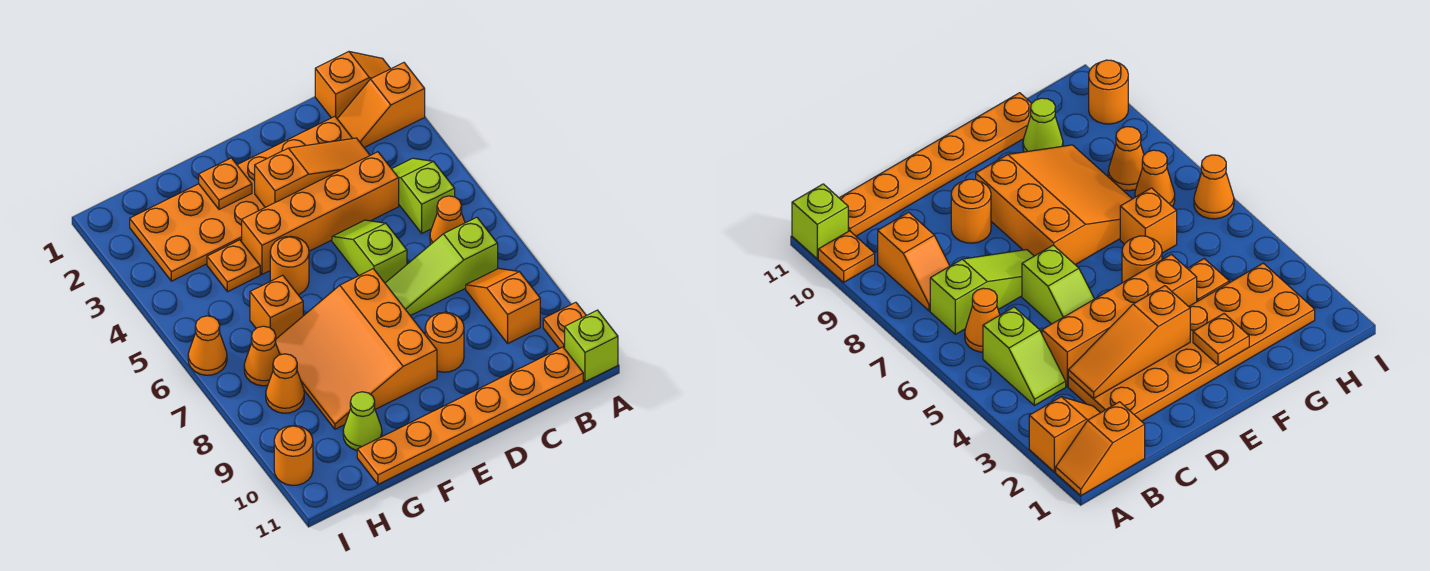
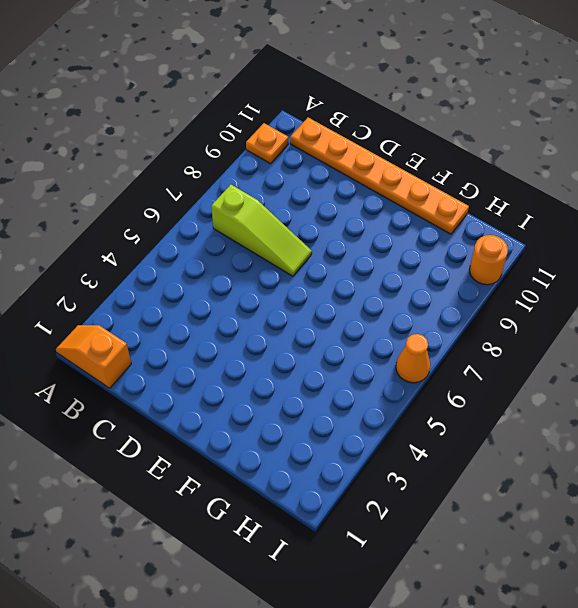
none -> orange slope A2:B2 level 1 top A
none -> lime brick A11 level 1
none -> lime slope B4:B5 level 1 top 5

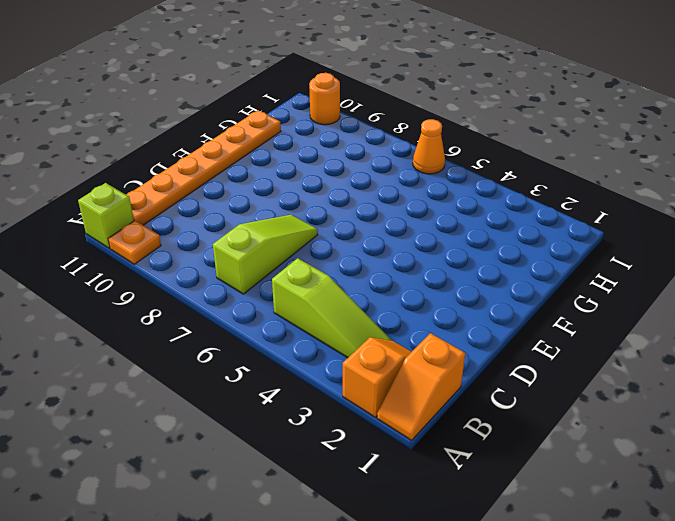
lime slope B3:B5 level 1 top 5 -> lime slope B4:B5 level 1 top 5
none -> orange cone B6 level 1
none -> orange slope B8:B9 level 1 top 9
none -> orange plate C2:H3 level 1

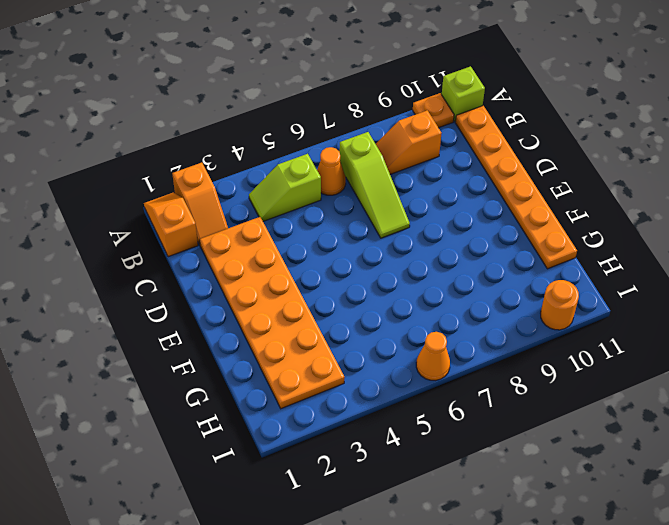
none -> orange brick C4:F4 level 1
none -> lime slope D5:D6 level 1 top 6
none -> orange round brick D9 level 1

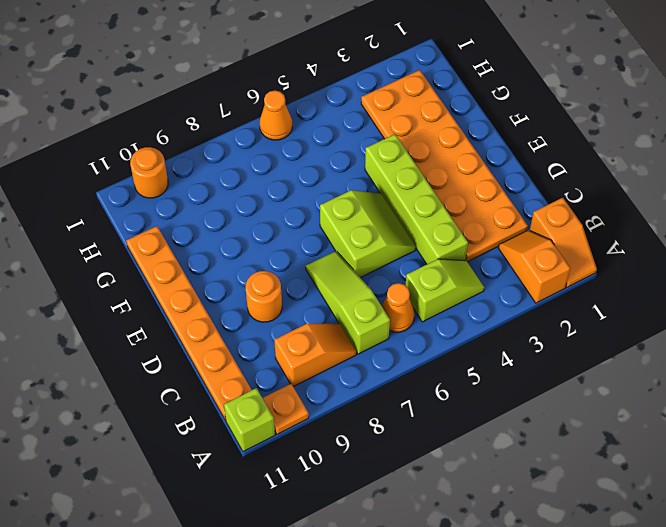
lime brick C4:F4 level 1 -> orange brick C4:F4 level 1
lime slope D5:E6 level 1 top 6 -> lime slope D5:D6 level 1 top 6
none -> orange slope E7:G9 level 1 top E
none -> orange round brick F5 level 1
none -> orange plate G4 level 1

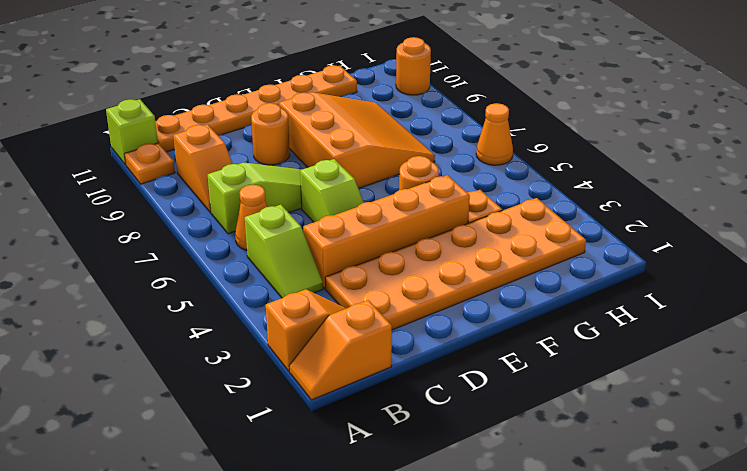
none -> orange brick G6 level 1
none -> lime cone G10 level 1
none -> orange cone H7 level 1

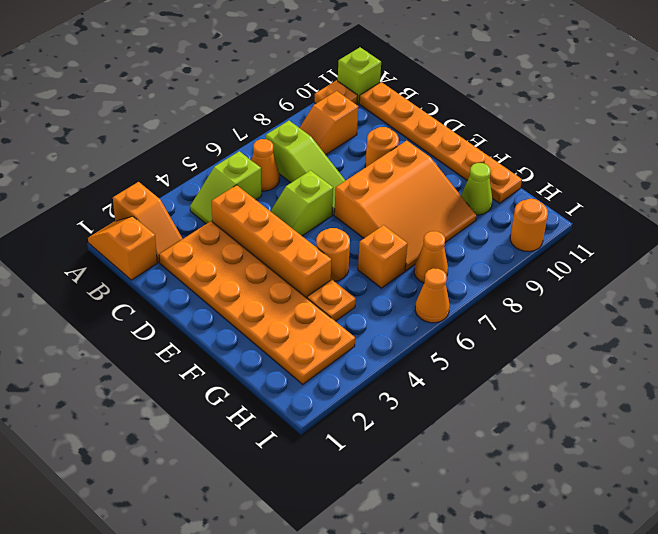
none -> orange cone H8 level 1
none -> orange slope C3:E3 level 2 top E
none -> orange plate F2 level 2

